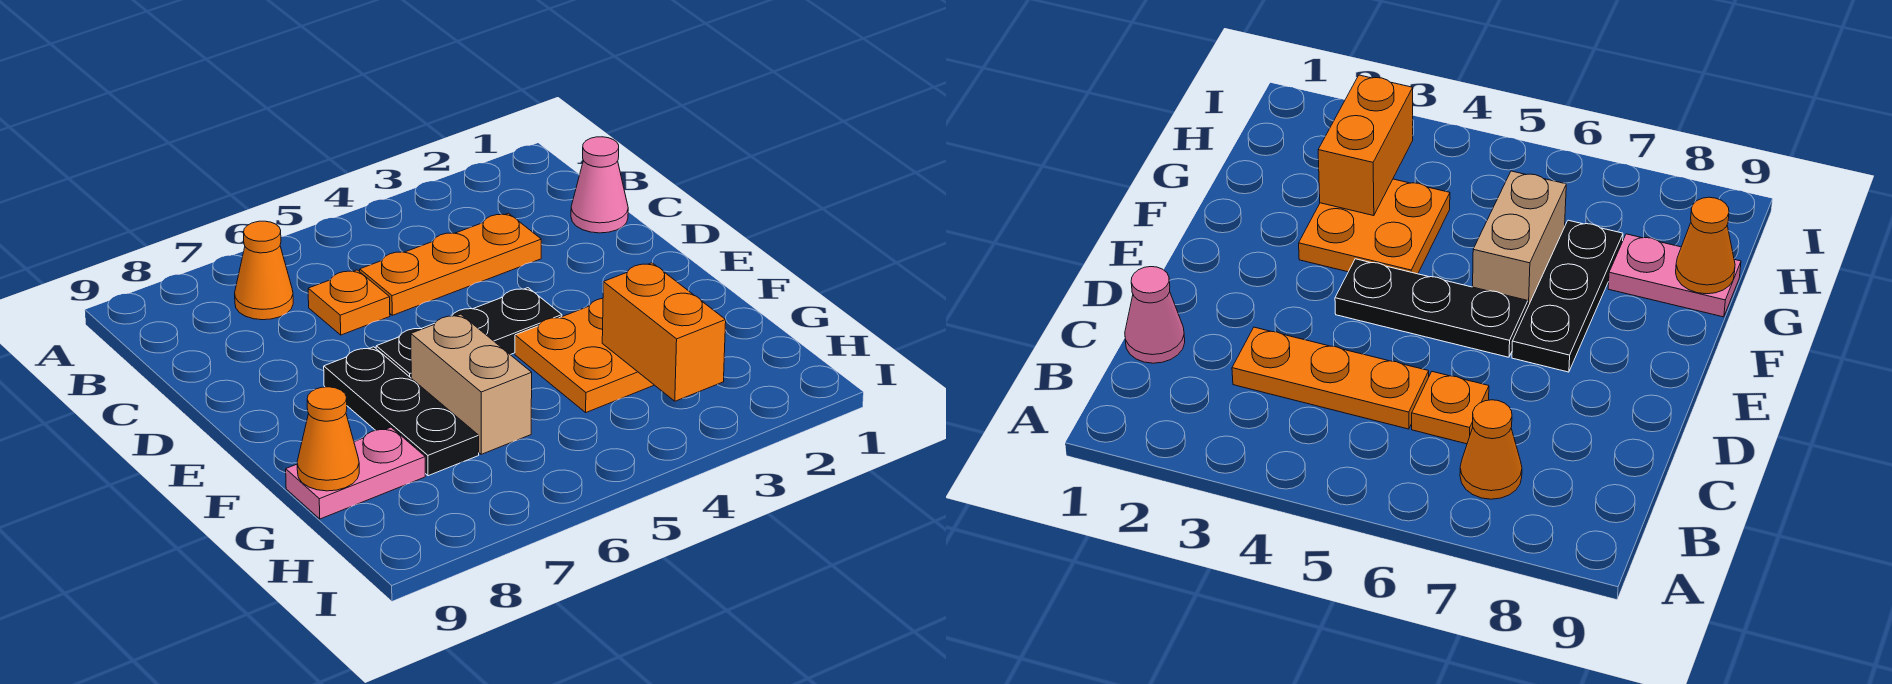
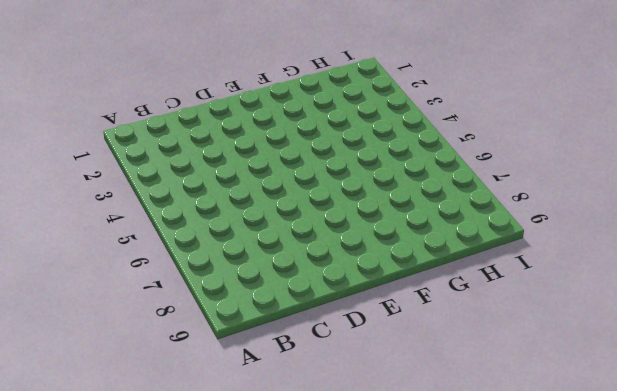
none -> orange cone B7 level 1
none -> pink cone C1 level 1

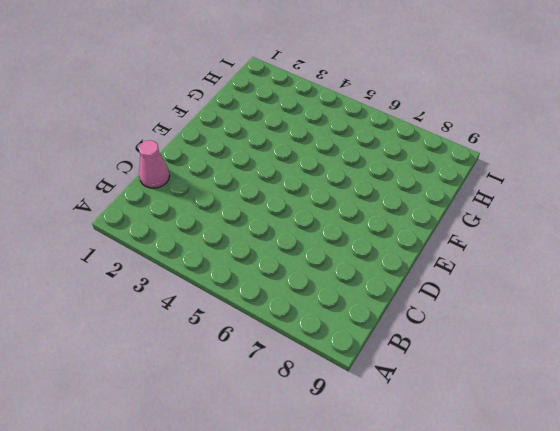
none -> orange cone B7 level 1
none -> orange plate C3:C5 level 1

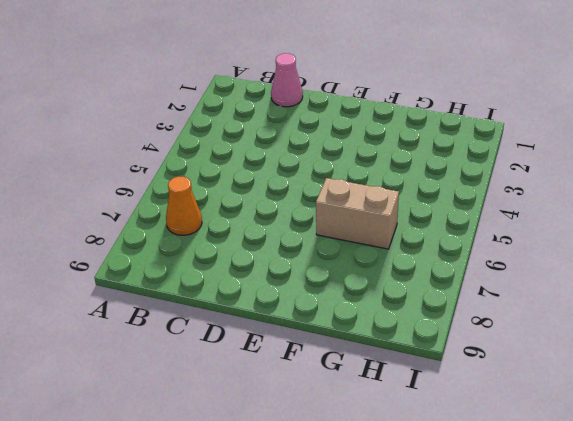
none -> orange plate C3:C5 level 1
none -> orange plate C6 level 1

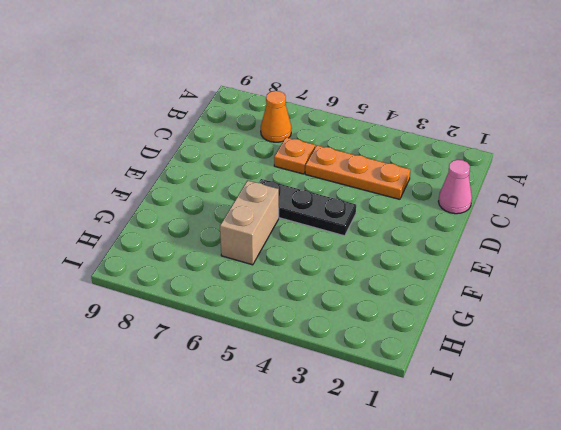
none -> black plate E7:G7 level 1
none -> orange plate F3:G4 level 1

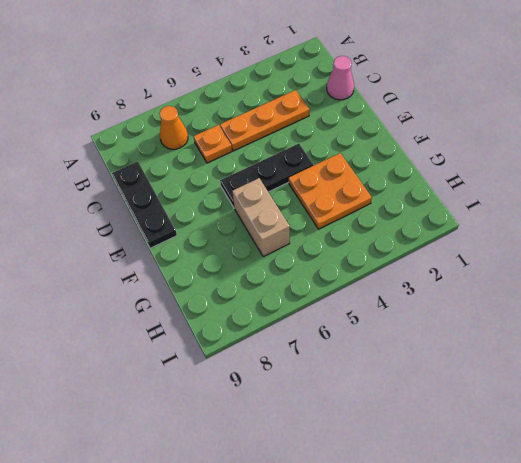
black plate C9:E9 level 1 -> black plate E7:G7 level 1
none -> pink plate G8:G9 level 1
none -> orange brick G3:H3 level 2

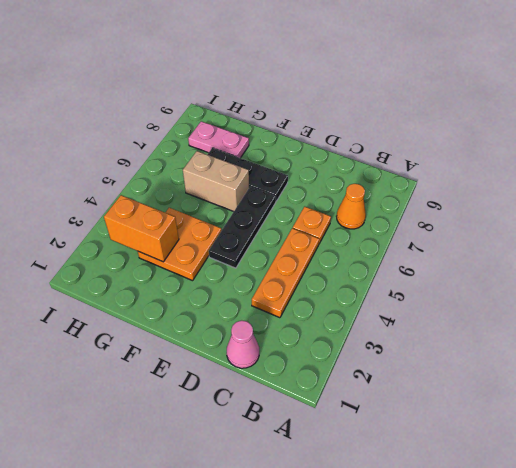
pink plate G8:H8 level 1 -> pink plate G8:G9 level 1
none -> orange cone G9 level 2

